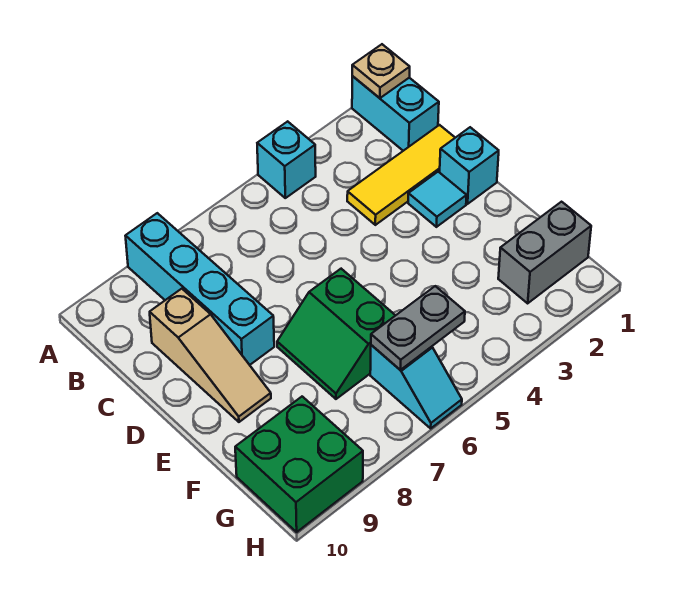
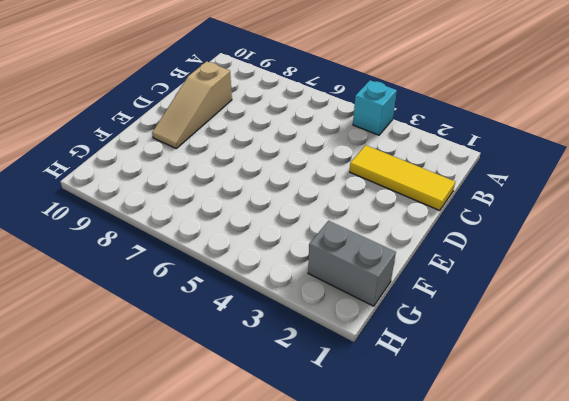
none -> cyan brick A1:B1 level 1
none -> cyan brick A8:D8 level 1
none -> cyan brick D1 level 1

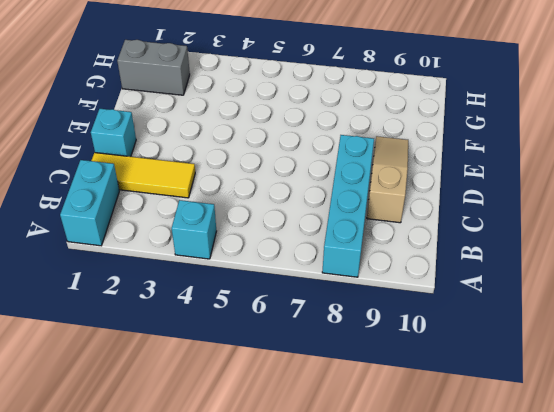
none -> cyan tile D2 level 1
none -> green slope E6:F7 level 1 top 6
none -> cyan slope G6:H6 level 1 top G

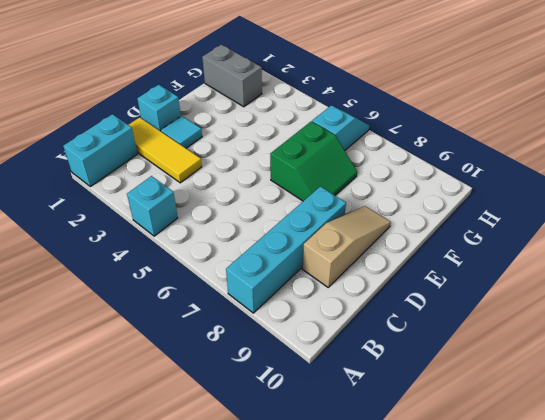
none -> green brick G9:H10 level 1
none -> tan plate A1 level 2
none -> grey plate G5:G6 level 2

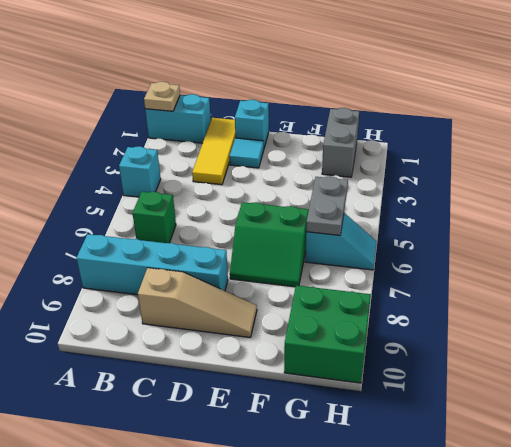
green brick B6 level 1 -> none

